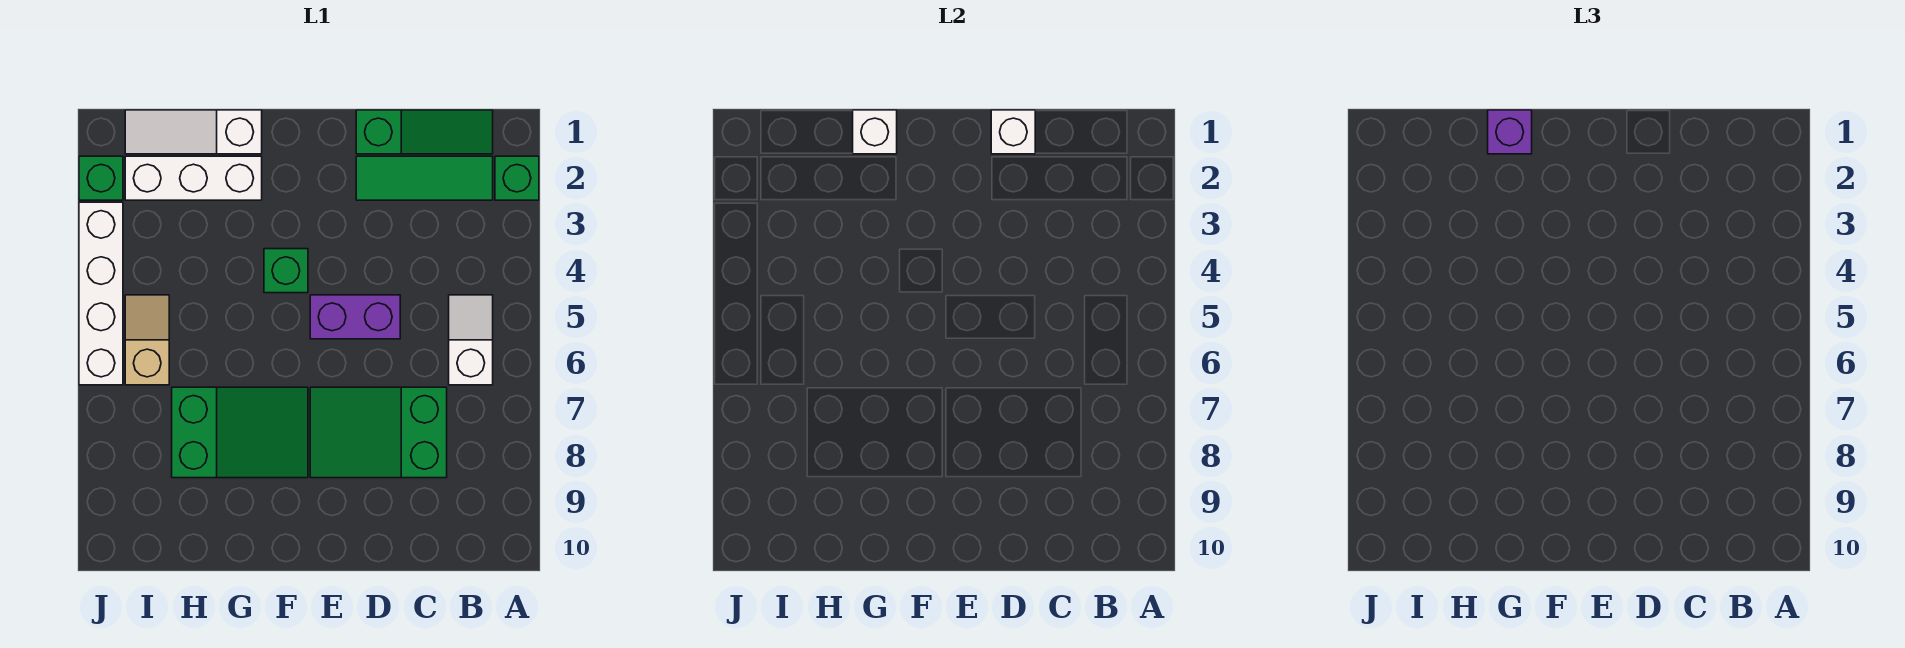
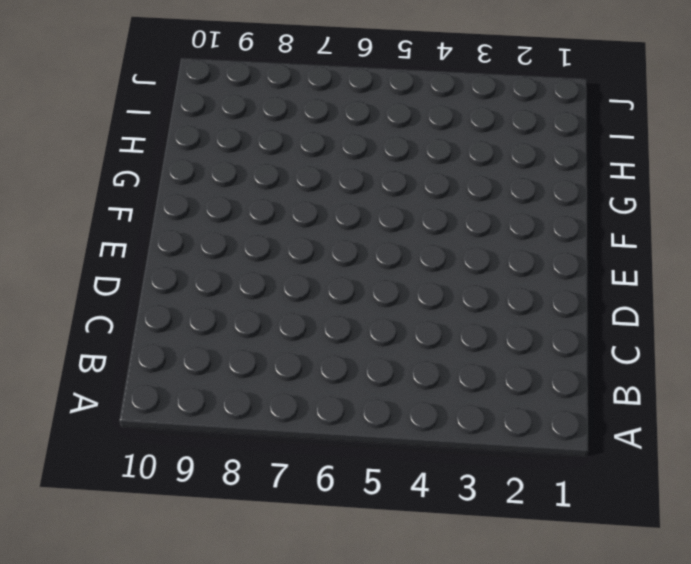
none -> green brick A2 level 1
none -> green slope B1:D1 level 1 top D
none -> green tile B2:D2 level 1

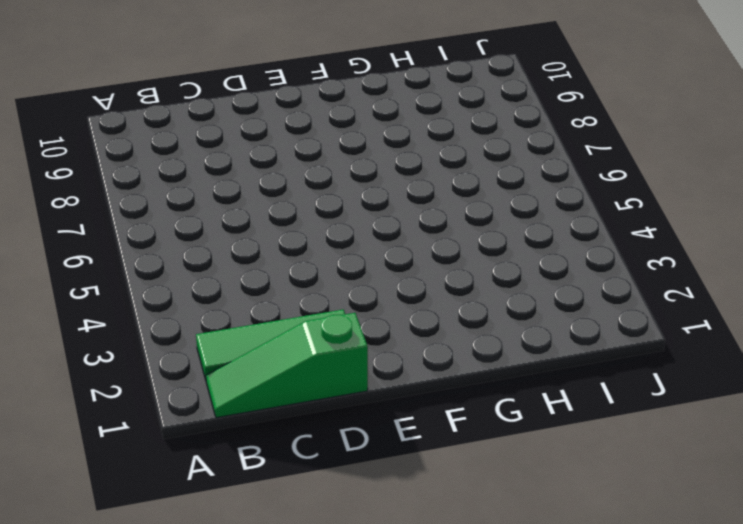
none -> green brick A2 level 1
none -> white slope B5:B6 level 1 top 6
none -> green slope C7:E8 level 1 top C

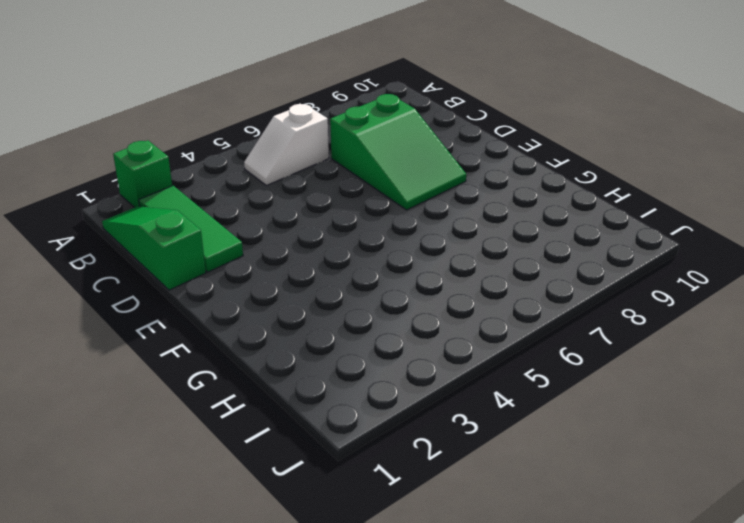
none -> purple brick D5:E5 level 1
none -> green brick F4 level 1
none -> green slope F7:H8 level 1 top H

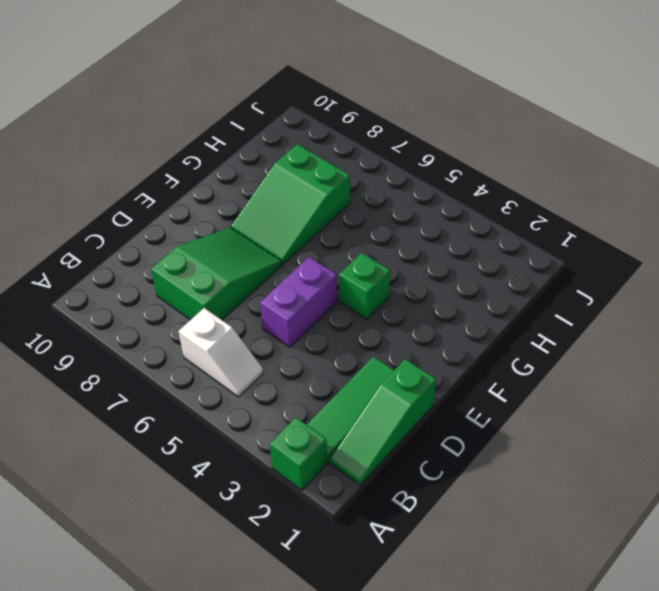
none -> white slope G1:I1 level 1 top G
none -> white brick G2:I2 level 1
none -> tan slope I5:I6 level 1 top 6

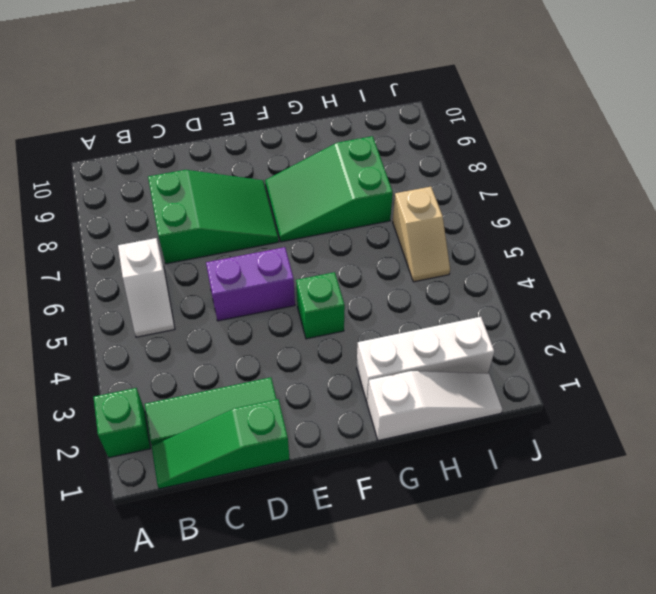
none -> green brick J2 level 1
none -> white brick J3:J6 level 1
none -> white brick D1 level 2

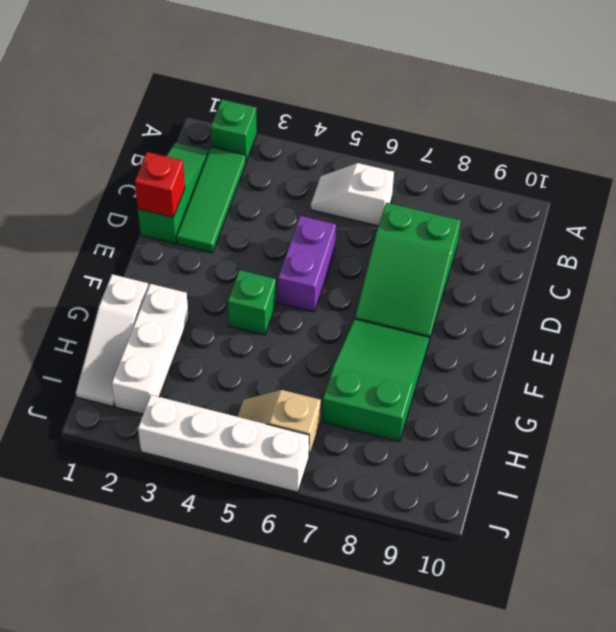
red brick D1 level 2 -> white brick D1 level 2
none -> green brick J2 level 1
none -> white brick G1 level 2
none -> purple brick G1 level 3

